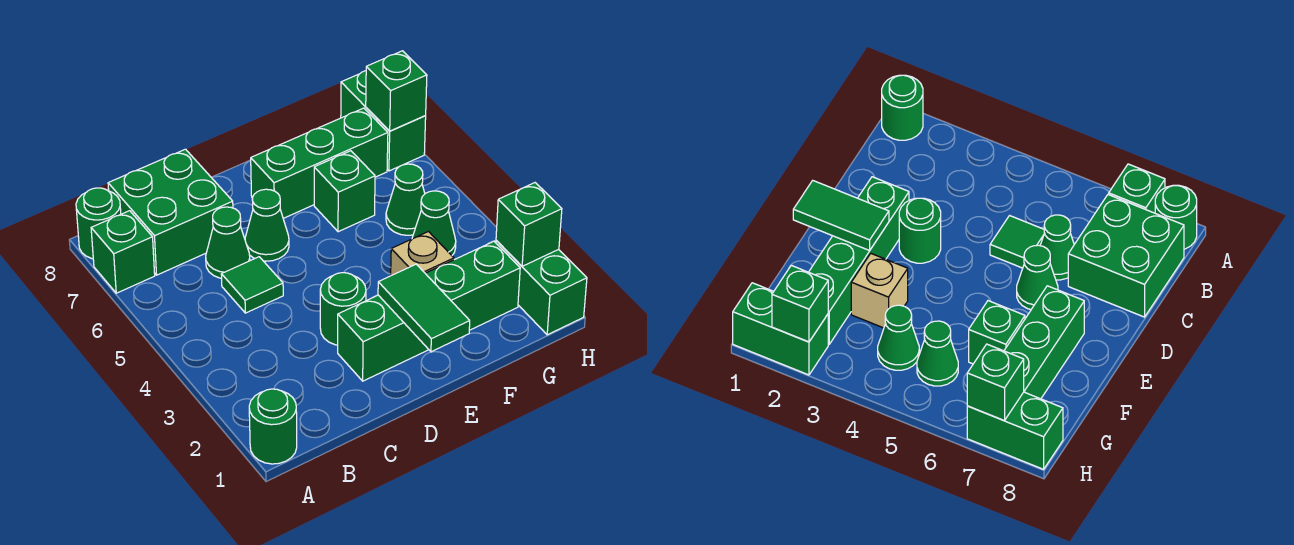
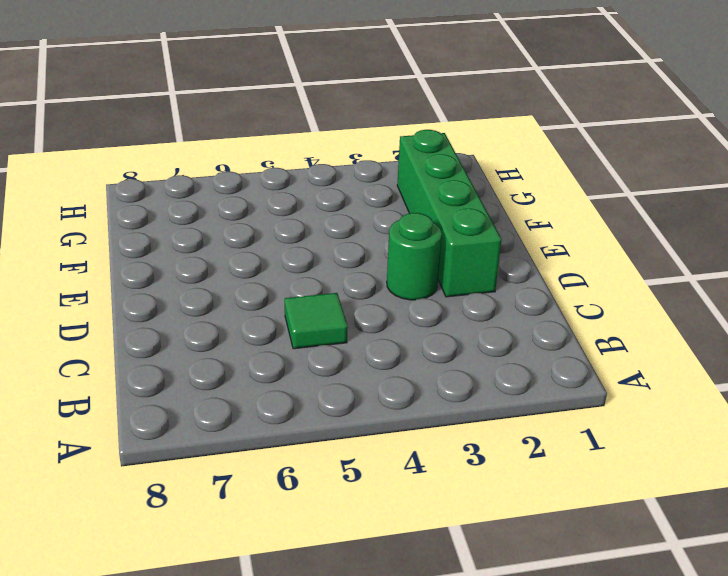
none -> green round brick A1 level 1
none -> green brick A7 level 1
none -> green round brick A8 level 1

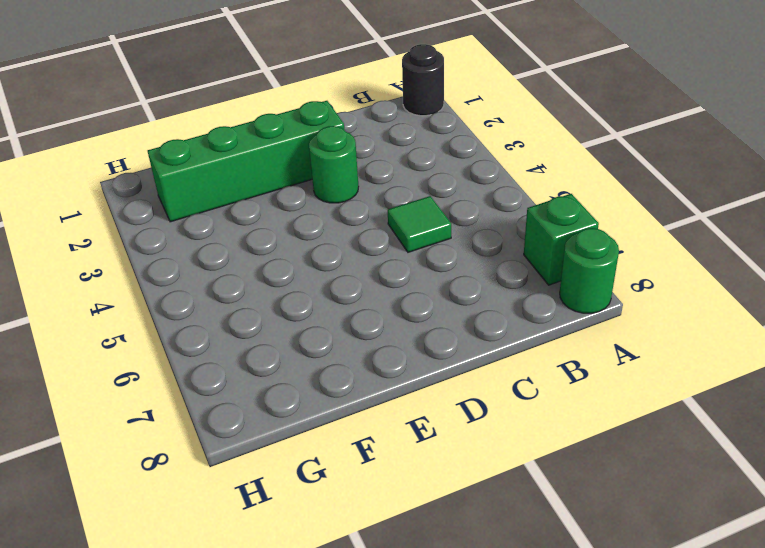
black round brick A1 level 1 -> green round brick A1 level 1
none -> green brick B7:C8 level 1
none -> green cone C6 level 1
none -> green cone D6 level 1

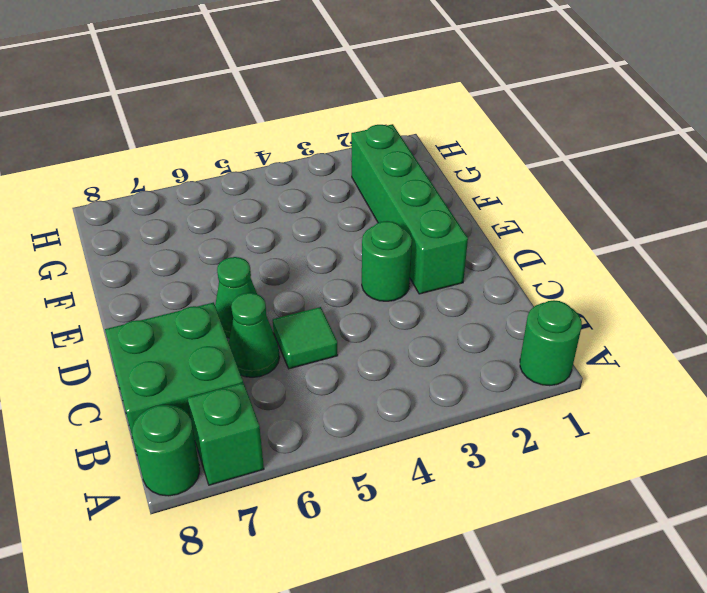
none -> green brick E7:G7 level 1
none -> tan brick F3 level 1
none -> green brick F6 level 1

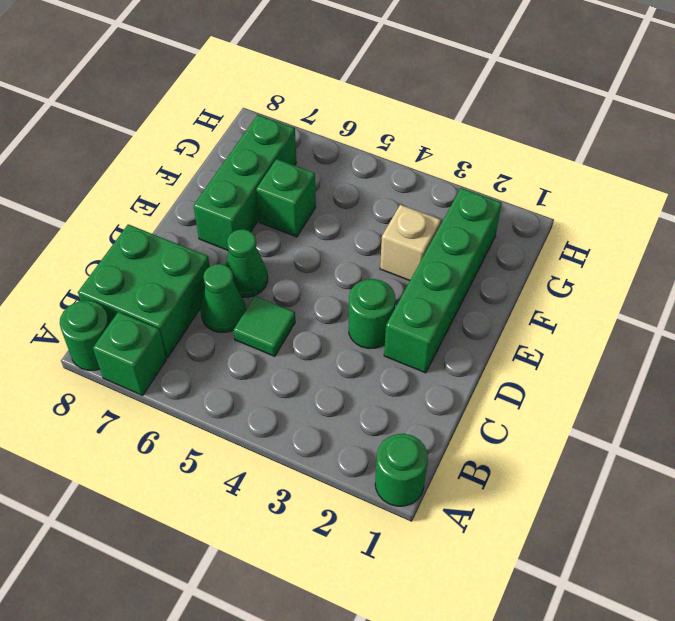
none -> green cone G4 level 1
none -> green cone G5 level 1
none -> green brick H1:H2 level 1

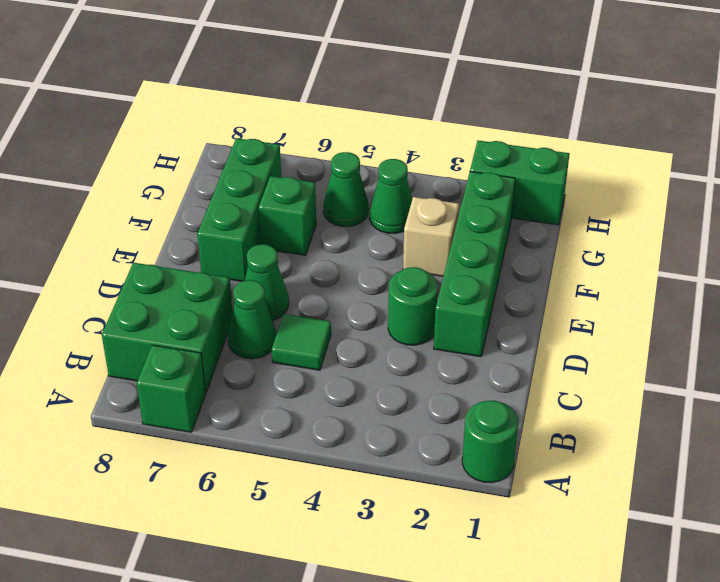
none -> green round brick A8 level 1
none -> green brick H7:H8 level 1
none -> green tile E1:E2 level 2

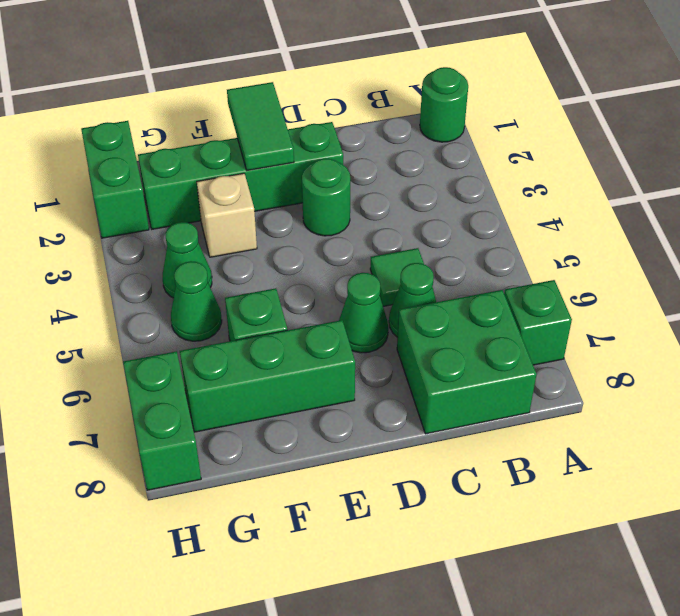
none -> green round brick A8 level 1
none -> green brick H2 level 2
none -> green brick H7 level 2

